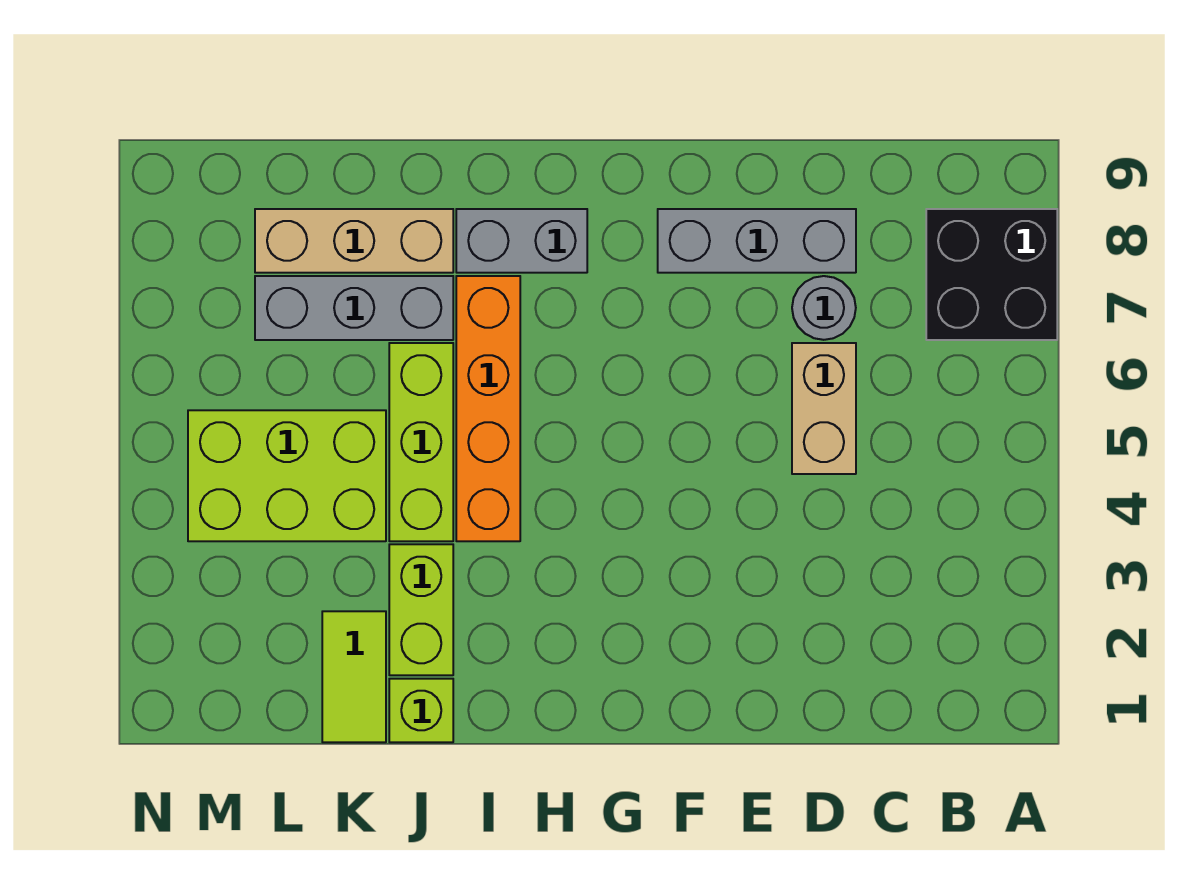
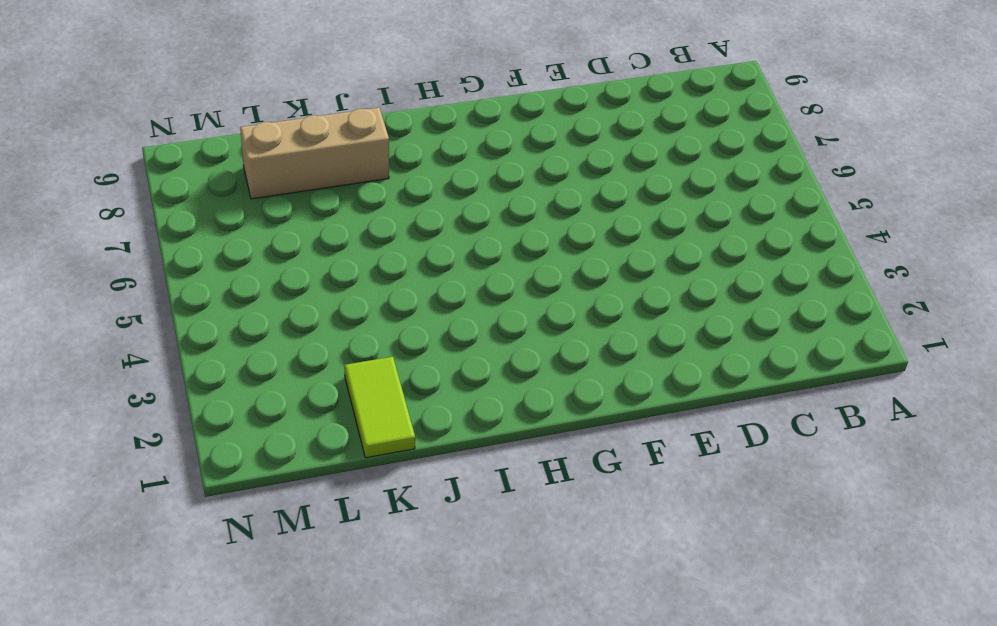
none -> black brick A7:B8 level 1
none -> tan brick D5:D6 level 1
none -> grey round brick D7 level 1

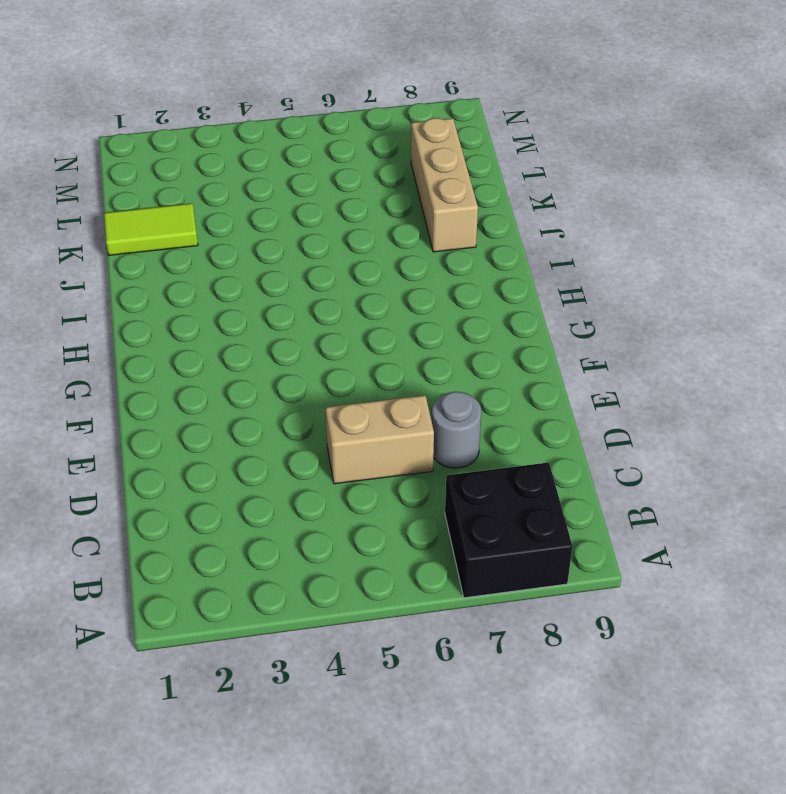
none -> grey brick D8:F8 level 1
none -> grey brick H8:I8 level 1
none -> orange brick I4:I7 level 1

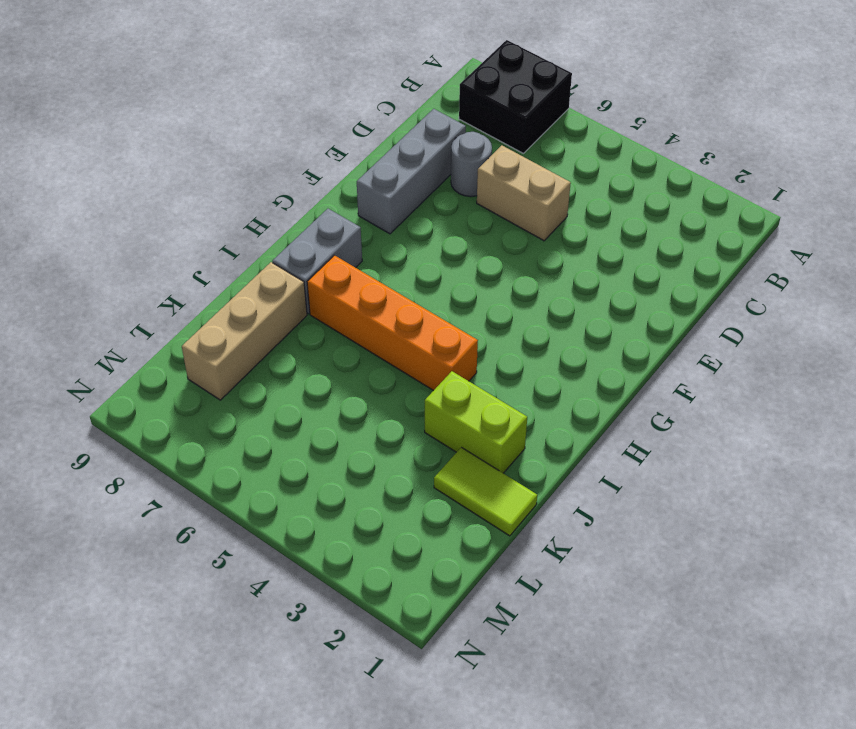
none -> lime brick J1 level 1
none -> lime brick J4:J6 level 1
none -> grey brick J7:L7 level 1

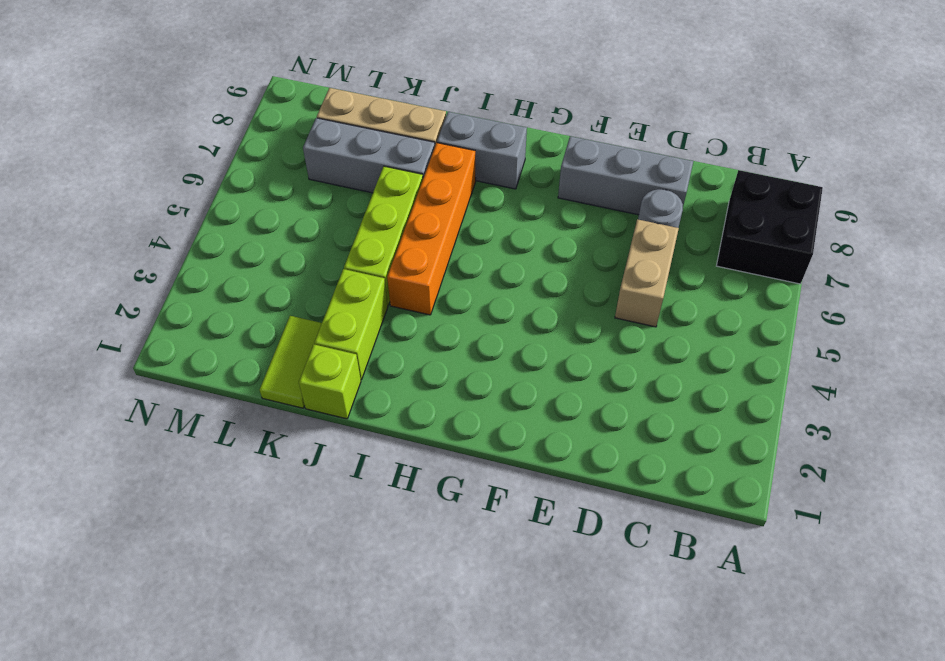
none -> lime brick K4:M5 level 1

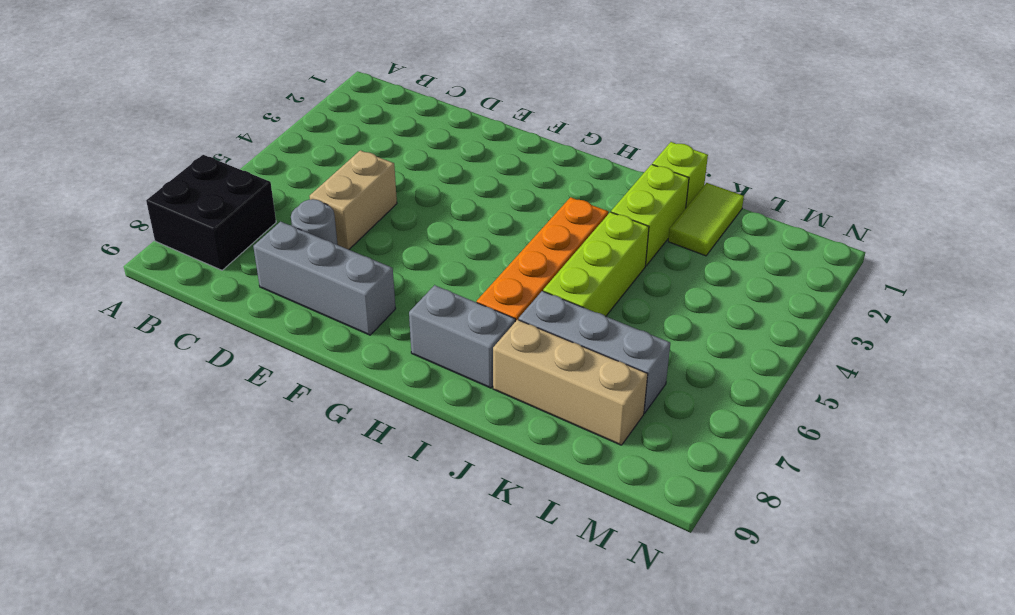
none -> lime brick K4:M5 level 1

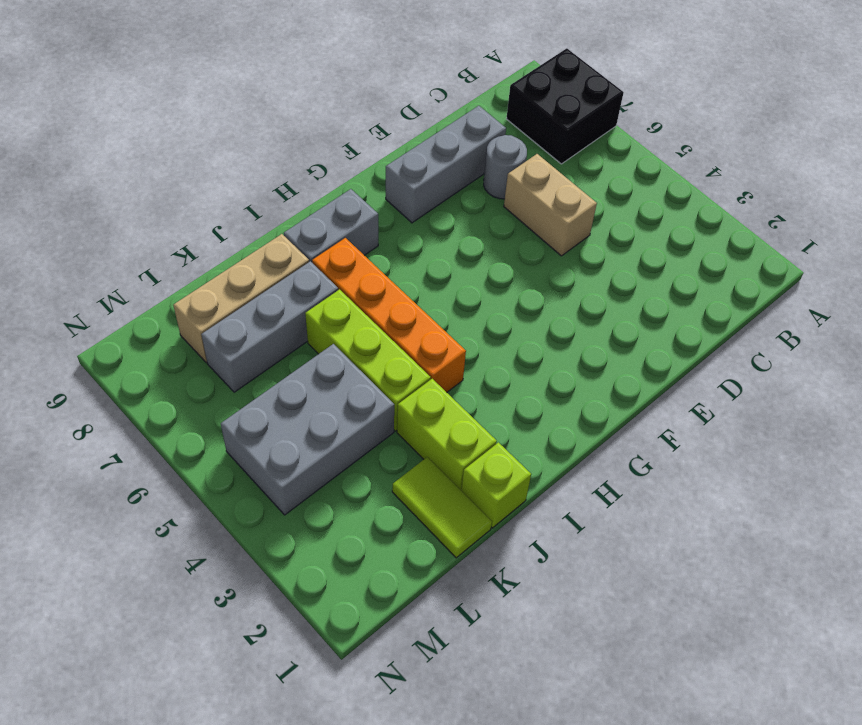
grey brick K4:M5 level 1 -> lime brick K4:M5 level 1

